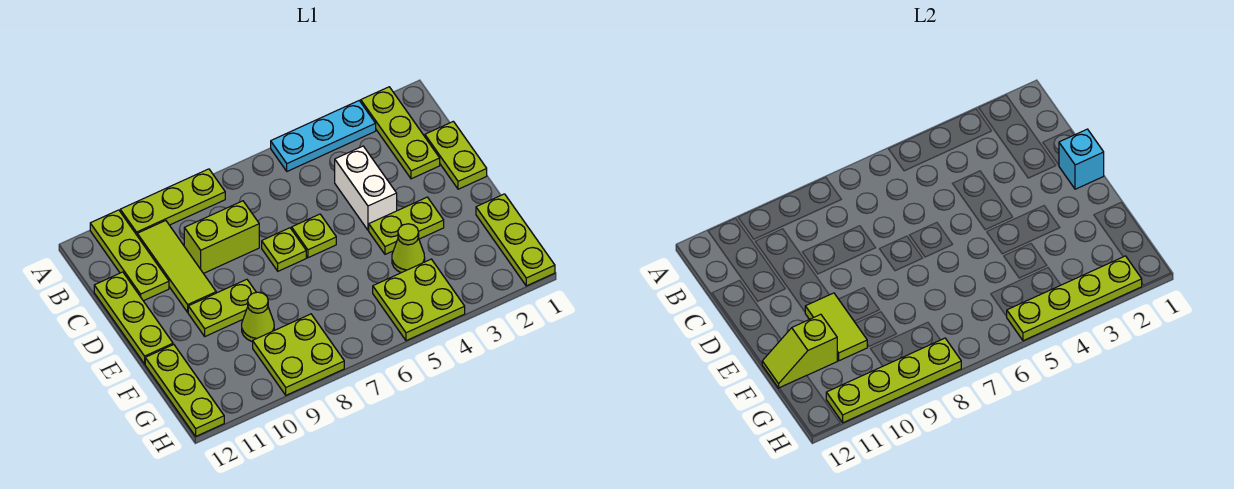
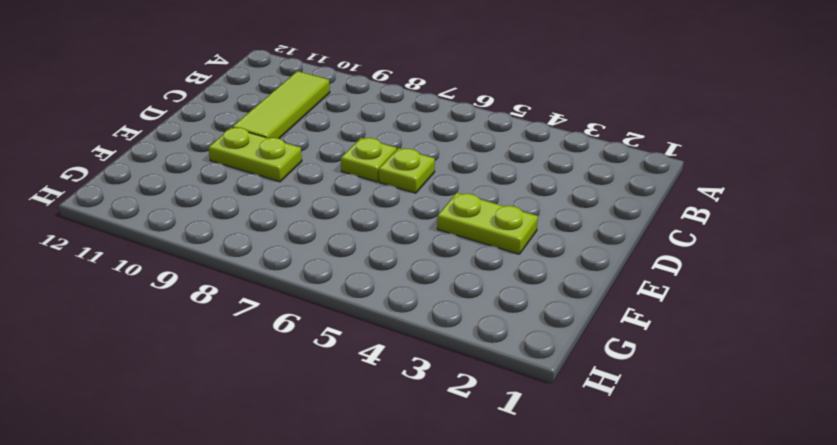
none -> lime plate A2:C2 level 1
none -> cyan plate A3:A5 level 1
none -> lime plate A8:A10 level 1

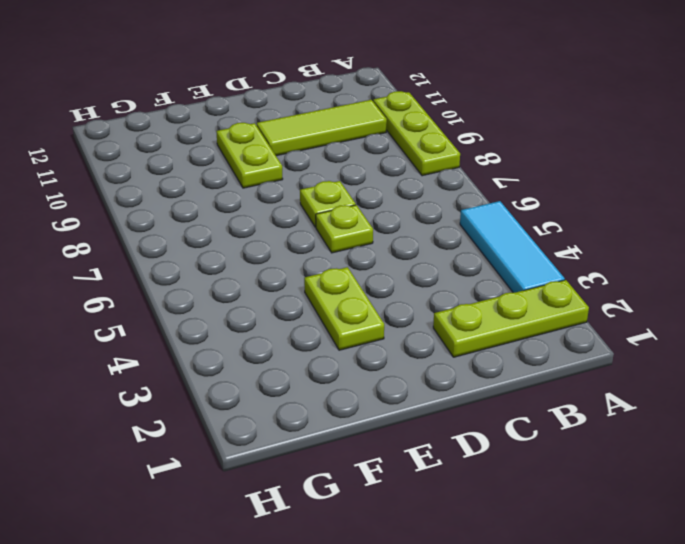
cyan tile A3:A5 level 1 -> cyan plate A3:A5 level 1
none -> lime plate A11:C11 level 1
none -> lime plate C1:D1 level 1
none -> white brick C4:D4 level 1

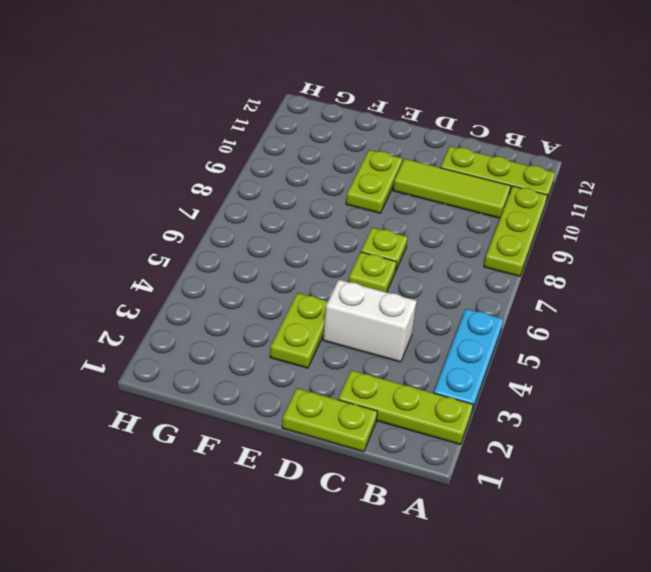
none -> lime brick C8:C9 level 1
none -> lime plate C12:E12 level 1
none -> lime plate F1:H1 level 1

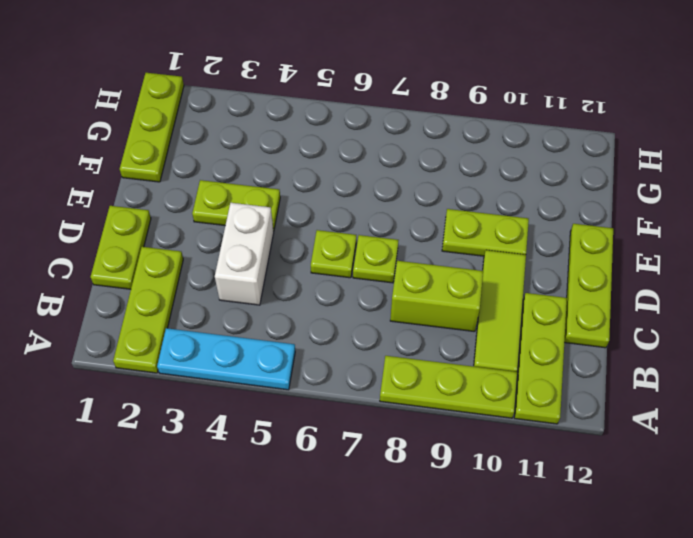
none -> lime cone F4 level 1
none -> lime cone F9 level 1
none -> lime plate F12:H12 level 1

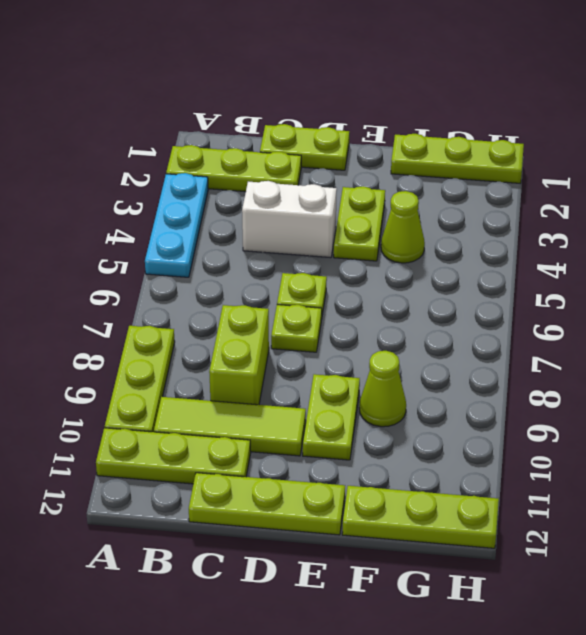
none -> lime plate G4:H5 level 1
none -> lime plate G8:H9 level 1
none -> cyan brick D1 level 2

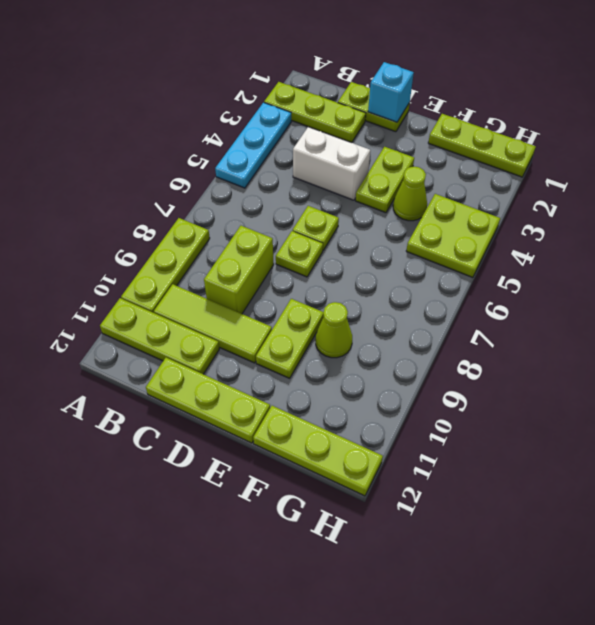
none -> lime plate G8:H9 level 1
none -> lime tile E10:F10 level 2
none -> lime slope F11:F12 level 2 top 11

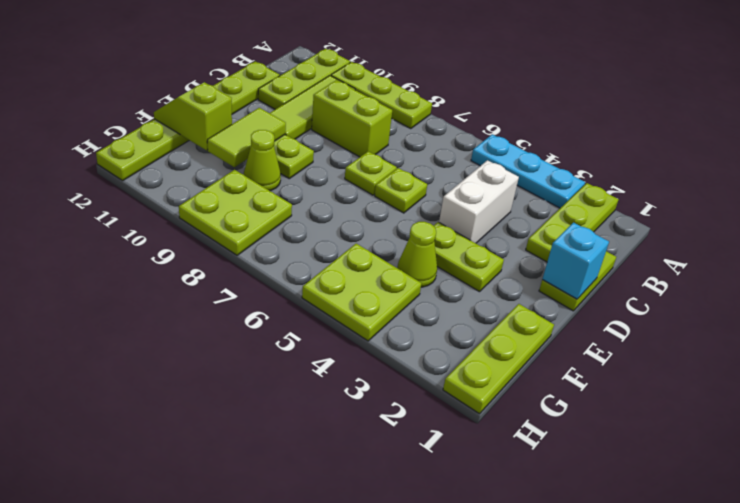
none -> lime plate H2:H5 level 2
none -> lime plate H8:H11 level 2

